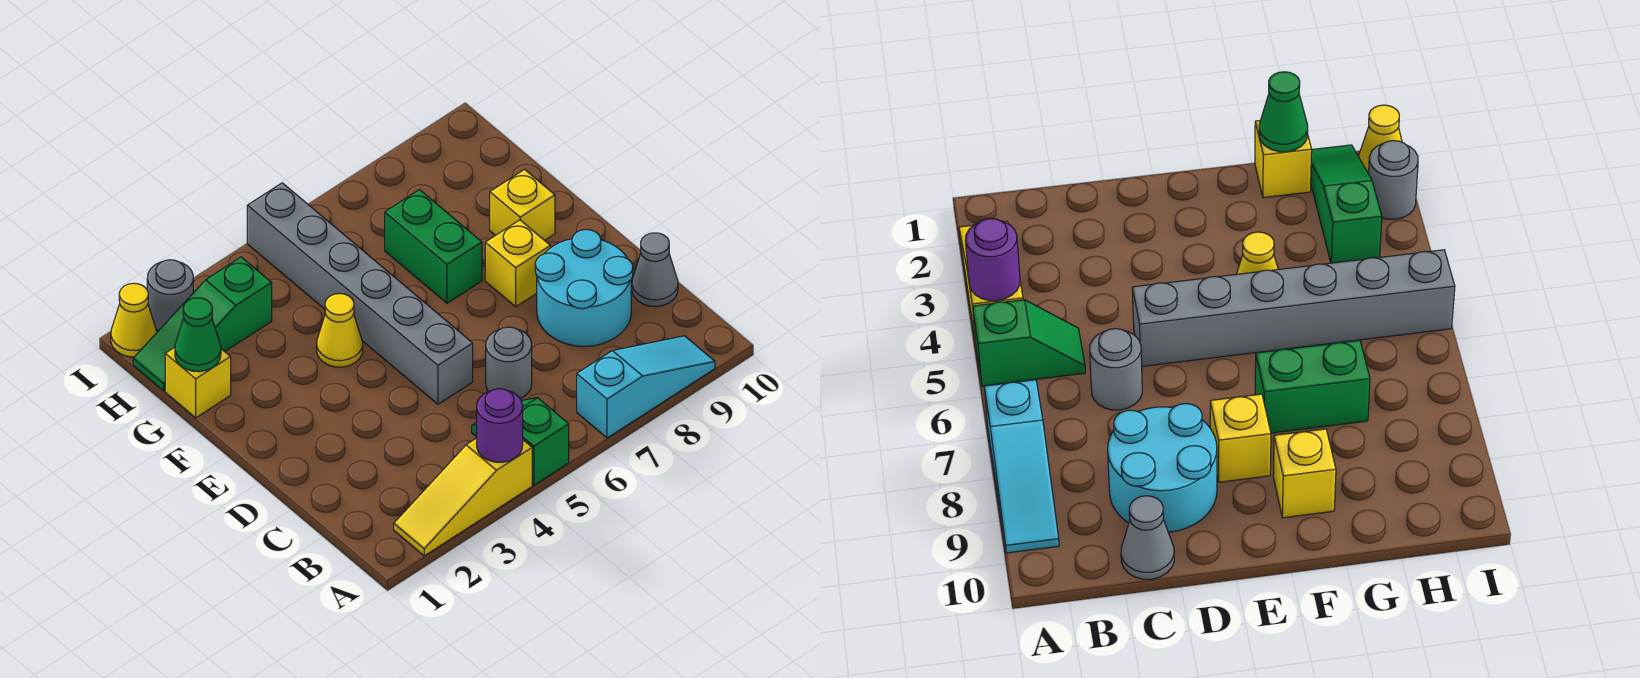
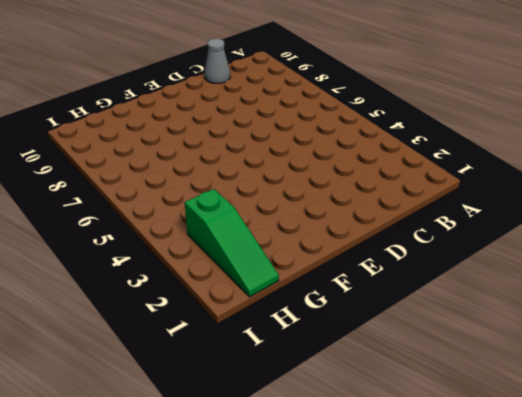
none -> yellow slope A2:A4 level 1 top 4
none -> green slope A5:B5 level 1 top A
none -> cyan slope A7:A9 level 1 top 7

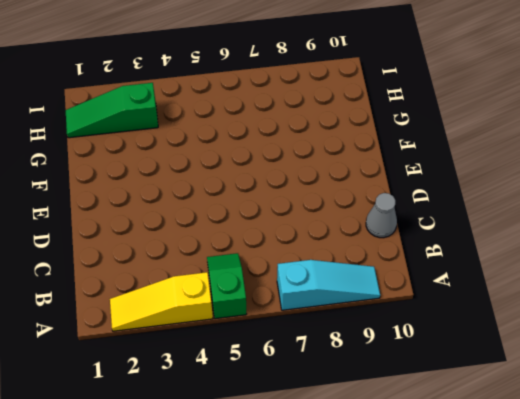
none -> grey round brick C6 level 1
none -> cyan round brick C8:D9 level 1
none -> grey brick D5:I5 level 1

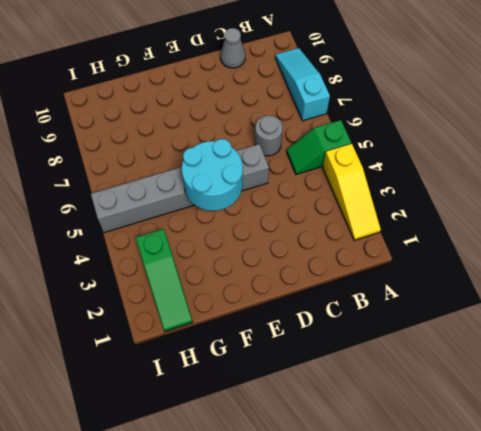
cyan round brick E4:F5 level 2 -> cyan round brick C8:D9 level 1
none -> yellow brick E8 level 1
none -> yellow cone F4 level 1
none -> green brick F7:G7 level 1

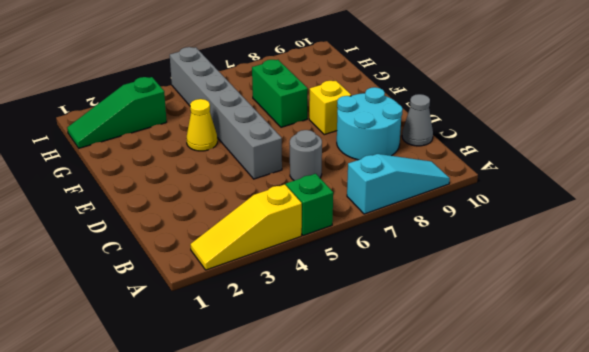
none -> yellow brick F9 level 1
none -> yellow brick G1 level 1
none -> yellow cone I1 level 1

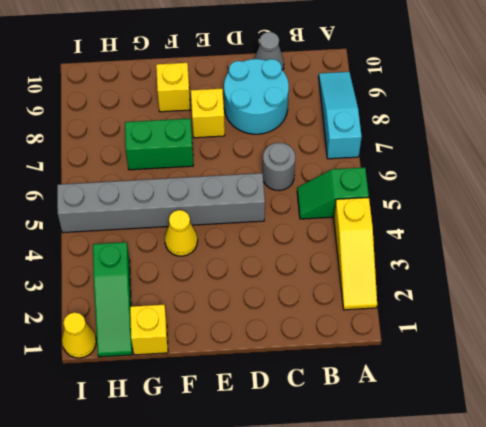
none -> grey round brick I2 level 1
none -> purple round brick A4 level 2
none -> green cone G1 level 2

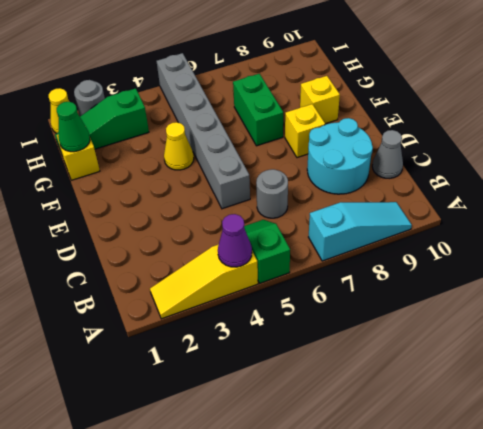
purple cone A4 level 2 -> purple round brick A4 level 2

